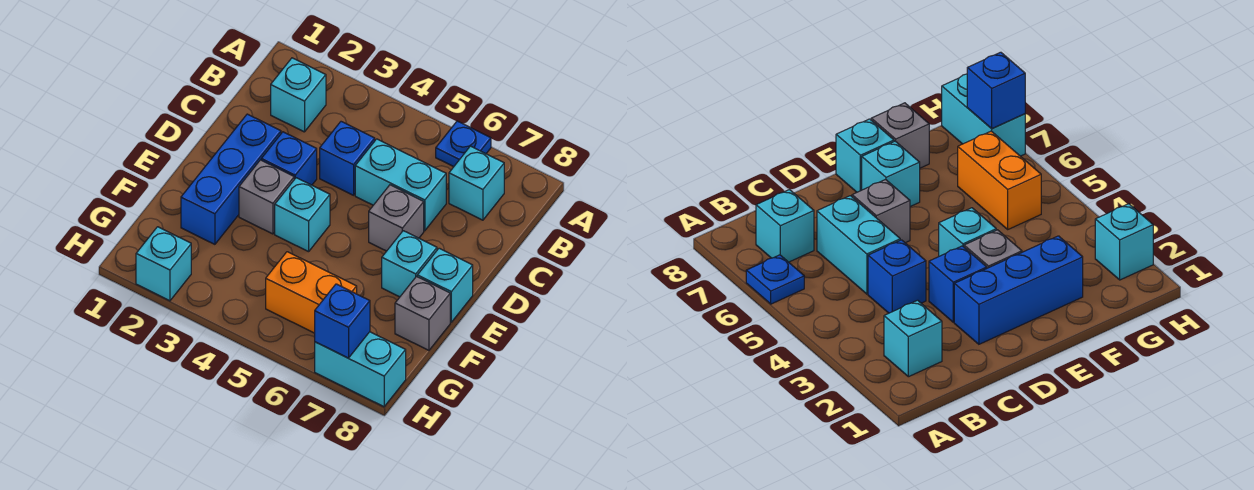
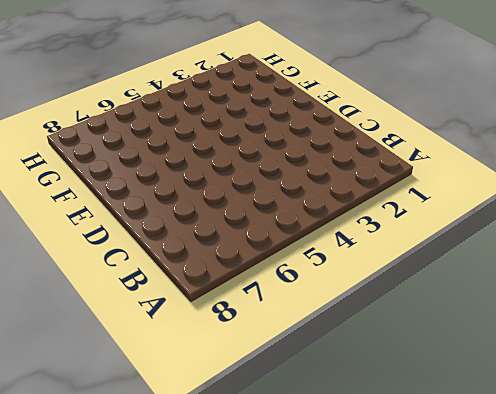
none -> blue plate A6 level 1
none -> cyan brick B2 level 1
none -> cyan brick B7 level 1

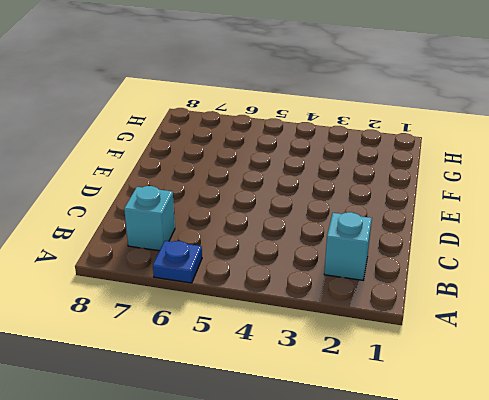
none -> blue brick C4 level 1
none -> cyan brick C5:C6 level 1
none -> blue brick D2:F2 level 1

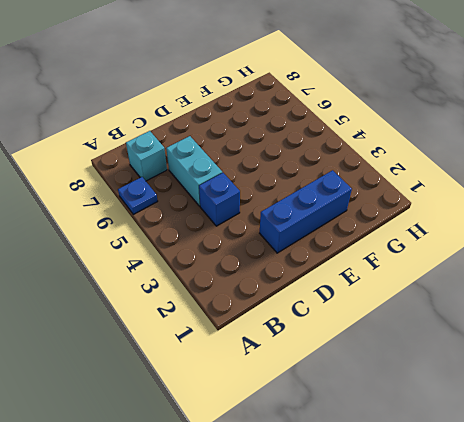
none -> cyan brick B2 level 1
none -> blue brick D3 level 1
none -> grey brick D6 level 1

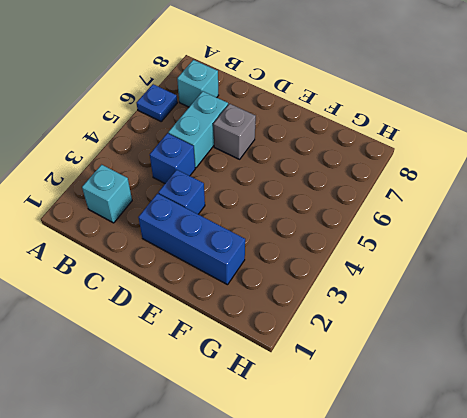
none -> grey brick E3 level 1
none -> cyan brick E4 level 1
none -> cyan brick E7 level 1

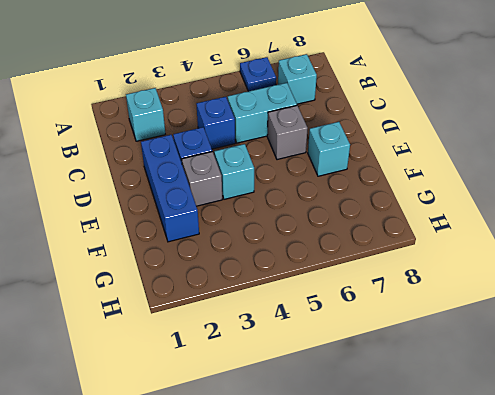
none -> cyan brick E8 level 1
none -> grey brick F8 level 1
none -> orange brick G5:G6 level 1

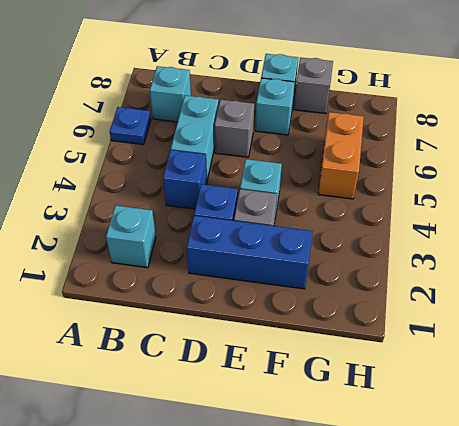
none -> cyan brick H2 level 1
none -> cyan brick H7:H8 level 1
none -> blue brick H7 level 2

